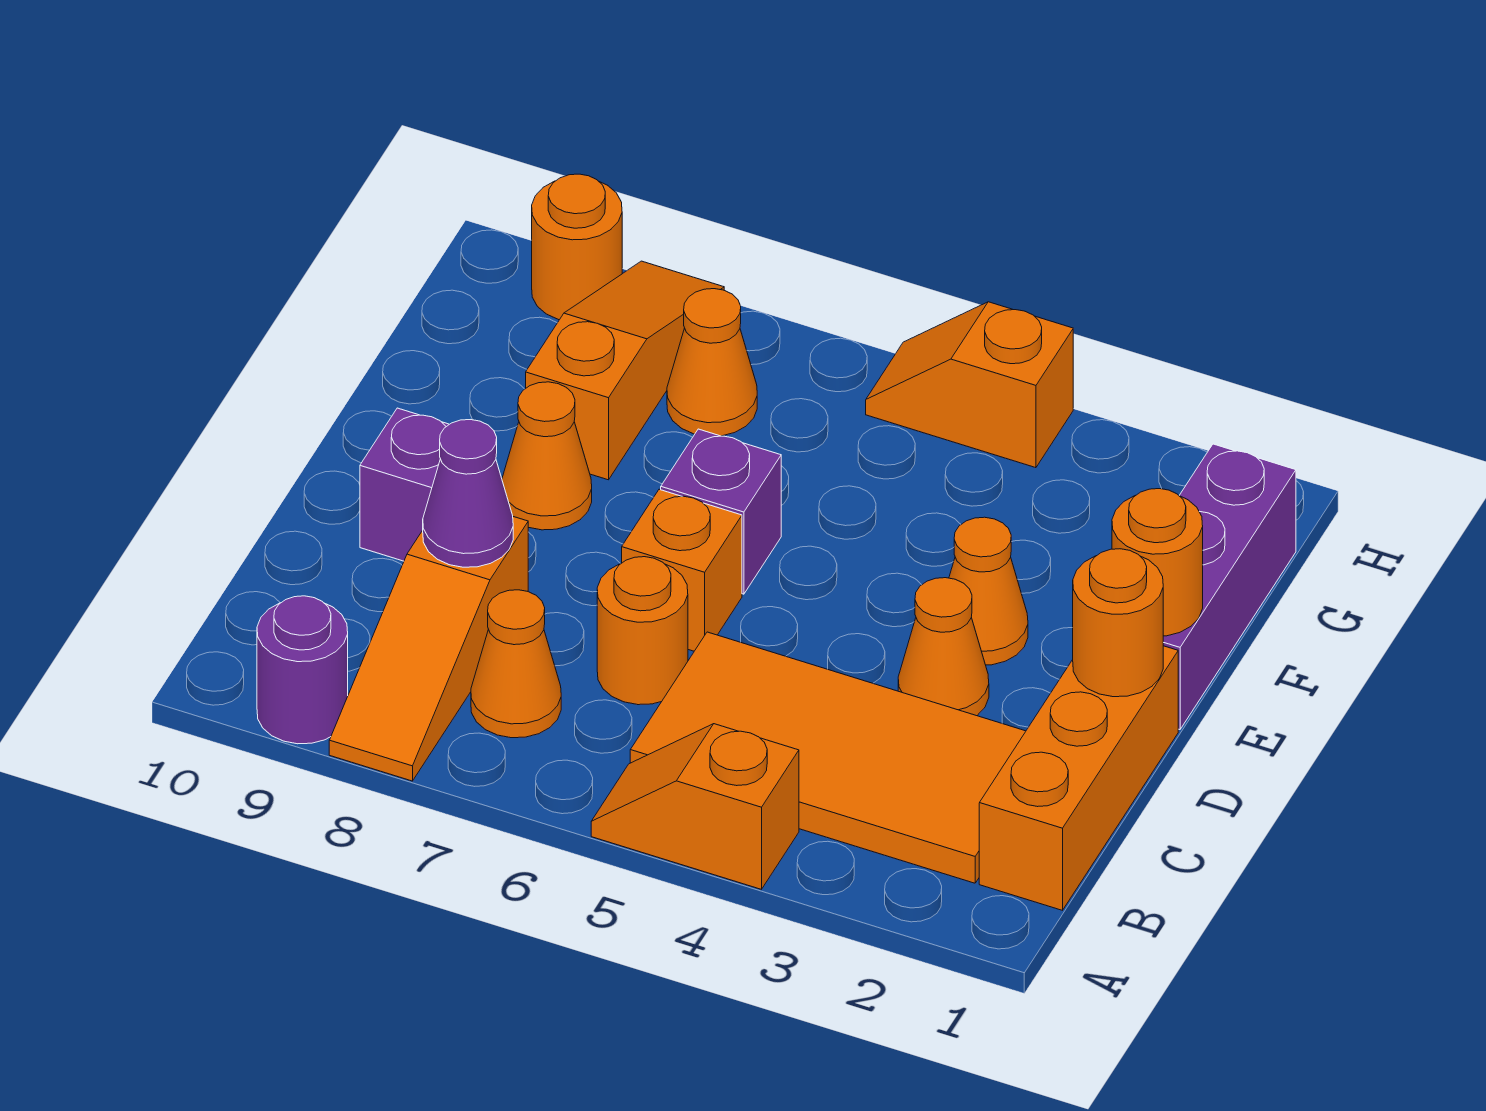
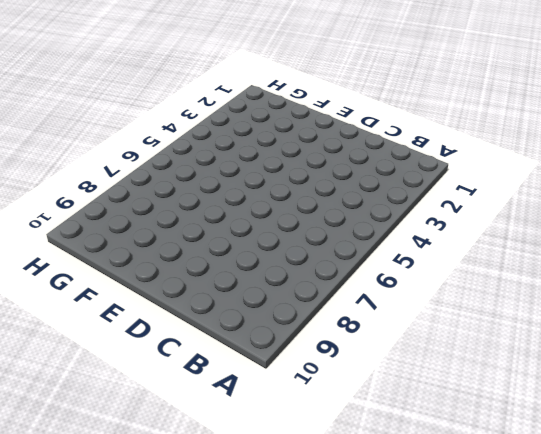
none -> orange slope A4:A5 level 1 top 4
none -> orange slope A8:C8 level 1 top C
none -> purple round brick A9 level 1

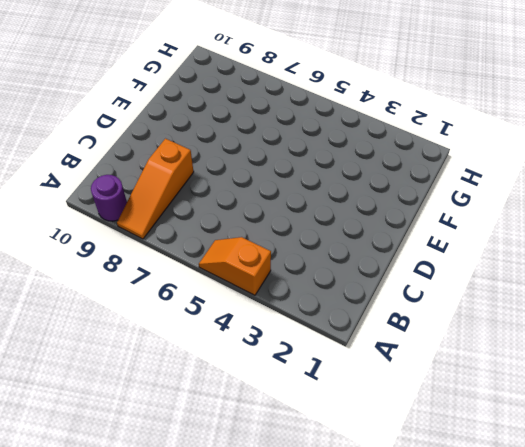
none -> orange brick B1:D1 level 1
none -> orange tile B2:C5 level 1
none -> orange cone B7 level 1

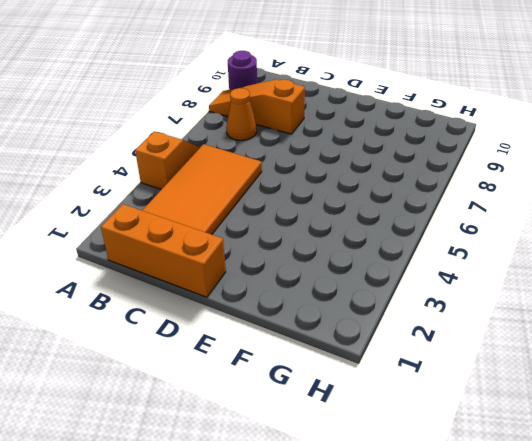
none -> orange round brick C6 level 1
none -> orange cone D3 level 1
none -> orange brick D6 level 1

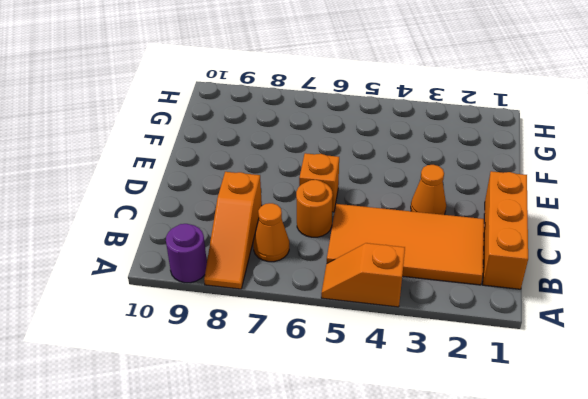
none -> purple brick D9 level 1
none -> purple brick E1:G1 level 1
none -> orange cone E3 level 1

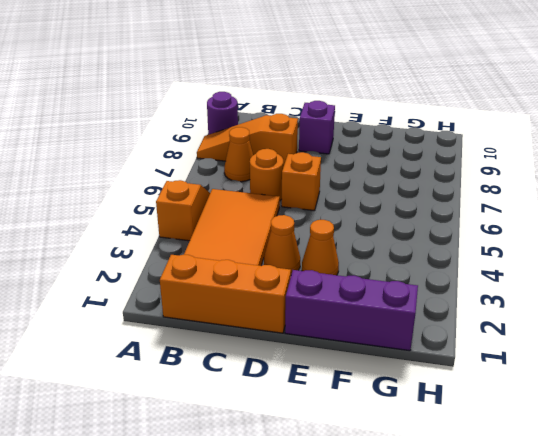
none -> purple brick E6 level 1
none -> orange cone E8 level 1
none -> orange slope F8:H8 level 1 top F

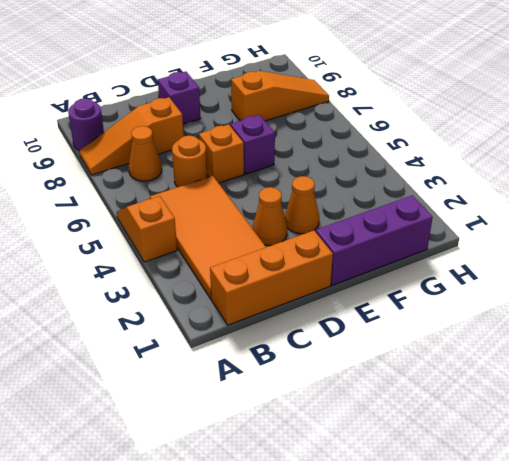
none -> orange cone E8 level 1
none -> orange cone G7 level 1
none -> orange slope H4:H5 level 1 top 4

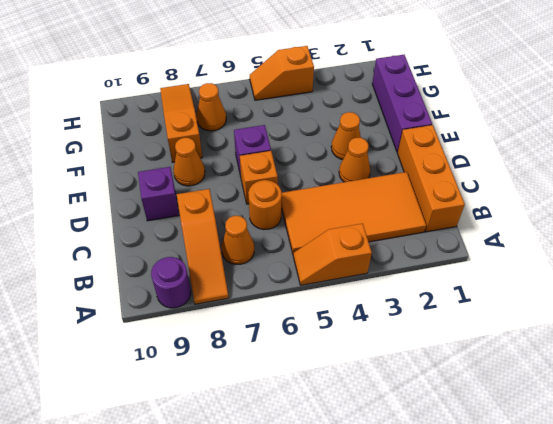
none -> orange round brick H9 level 1
none -> purple cone C8 level 2
none -> orange round brick D1 level 2

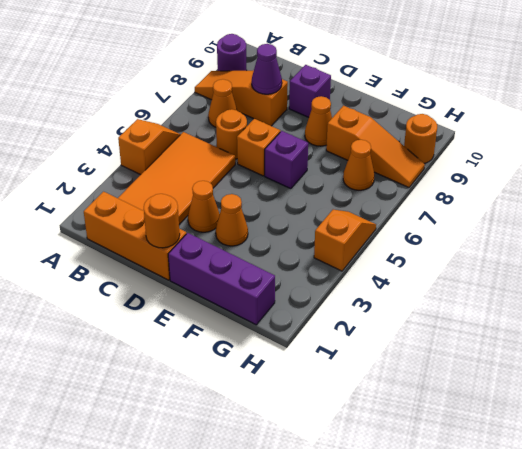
none -> orange round brick E1 level 2

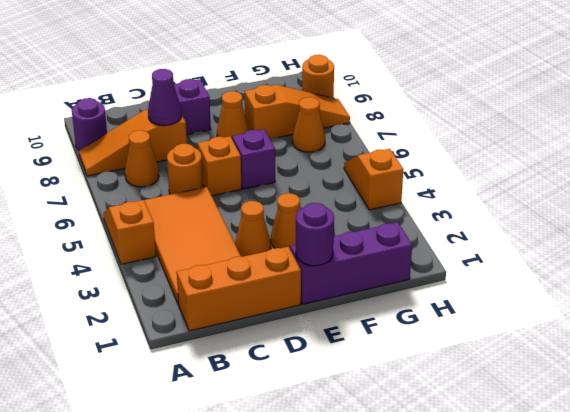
purple round brick E1 level 2 -> orange round brick E1 level 2
none -> orange round brick D1 level 2

